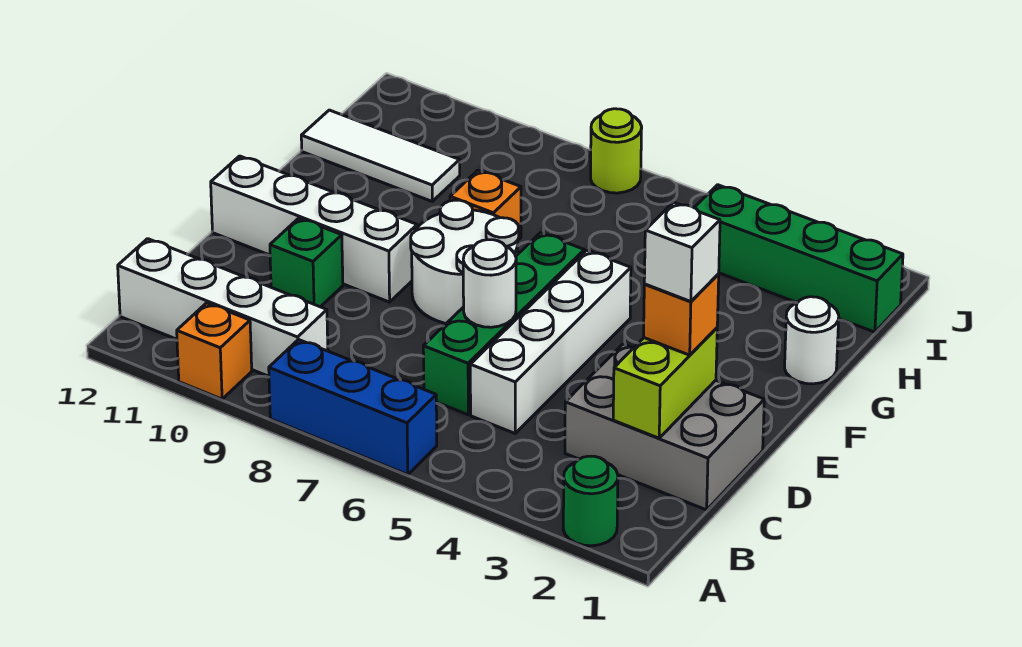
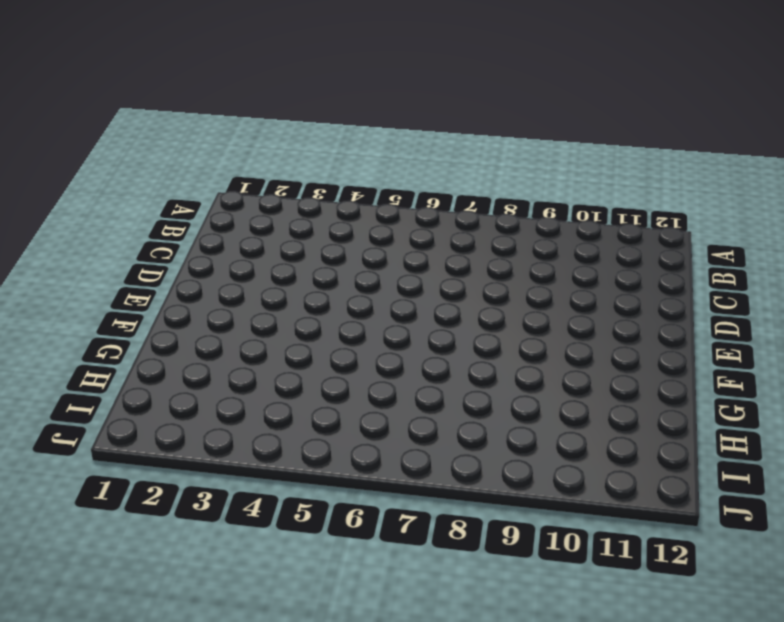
none -> green round brick A2 level 1
none -> blue brick A6:A8 level 1
none -> orange brick A10 level 1

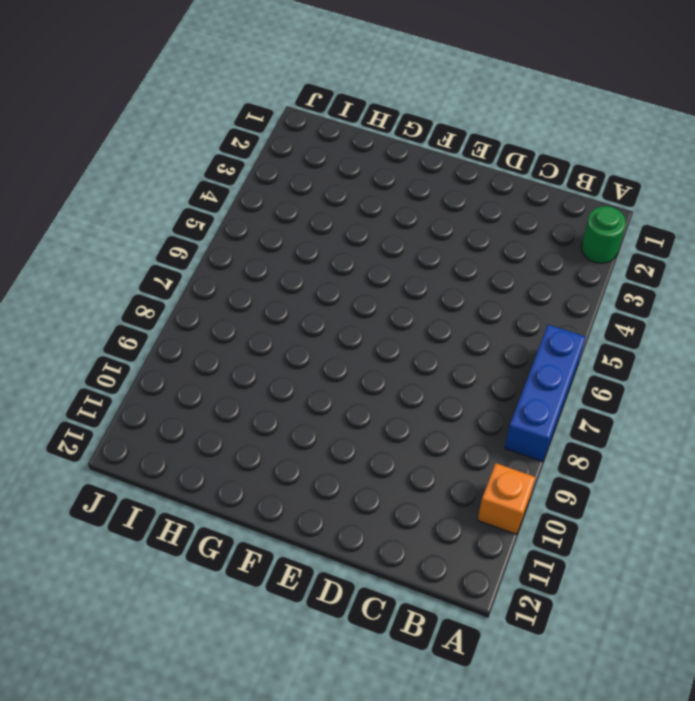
none -> white brick B9:B12 level 1
none -> grey brick C1:D3 level 1
none -> white brick C5:F5 level 1

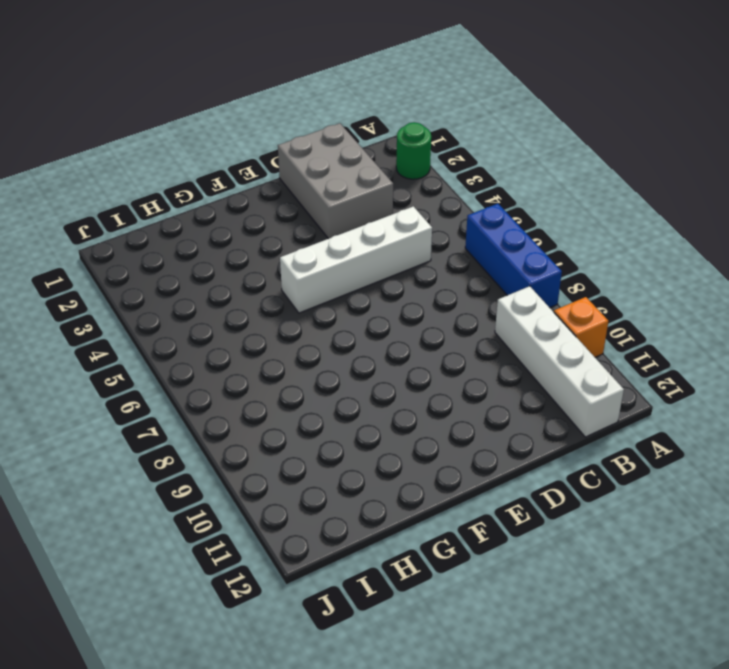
none -> green brick C6:F6 level 1
none -> green brick D10 level 1
none -> white round brick E7:F8 level 1

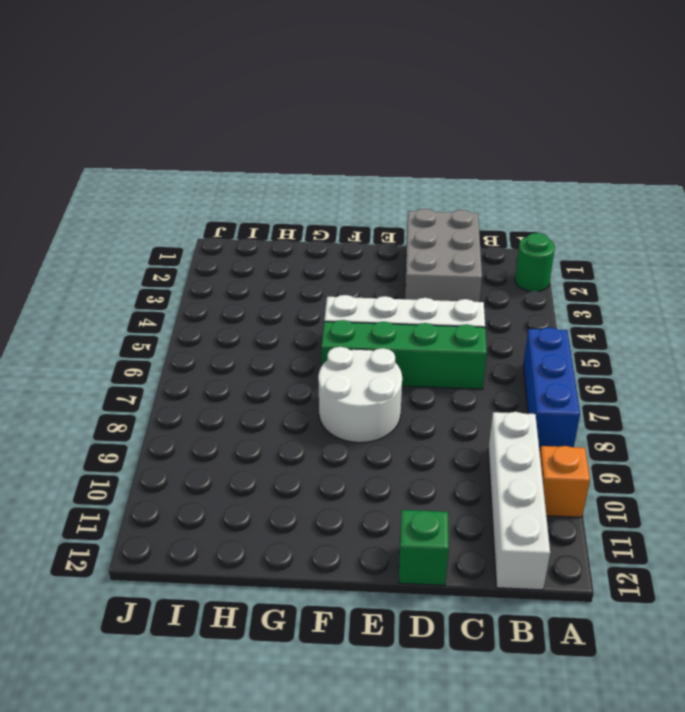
green brick D12 level 1 -> green brick D10 level 1
none -> white brick E9:E12 level 1
none -> white round brick G1 level 1
none -> orange brick G8 level 1

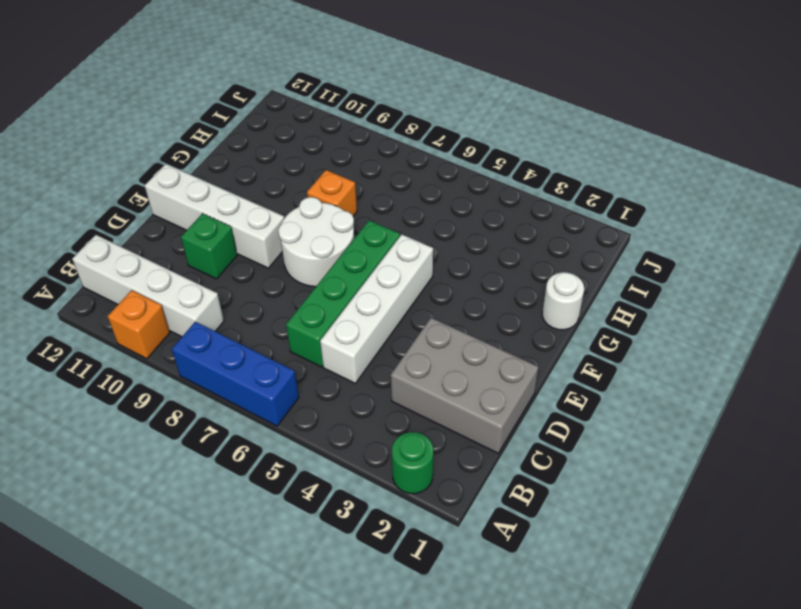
none -> white tile H10:H12 level 1
none -> green brick I1:I4 level 1
none -> lime round brick J7 level 1

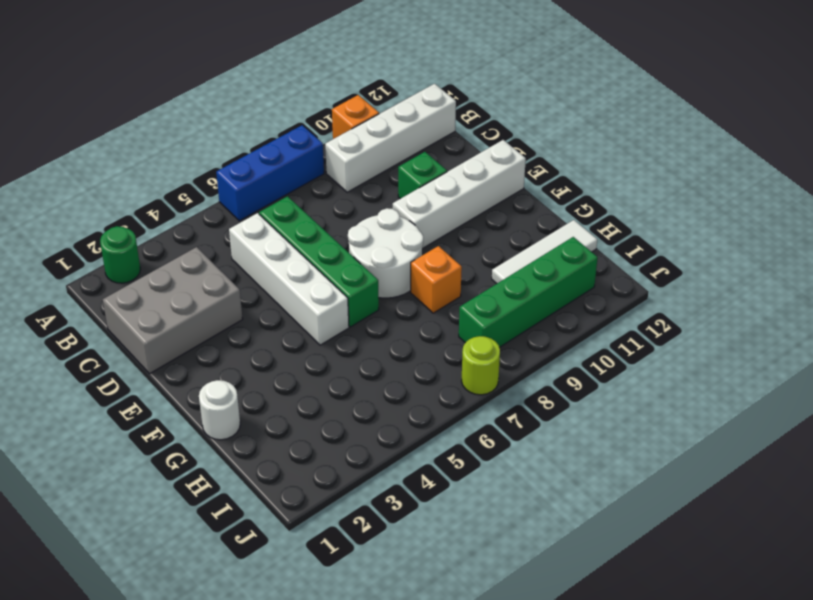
green brick I8:I11 level 1 -> green brick I1:I4 level 1
none -> lime brick C2:D2 level 2
none -> white round brick D6 level 2
none -> orange brick D2 level 3

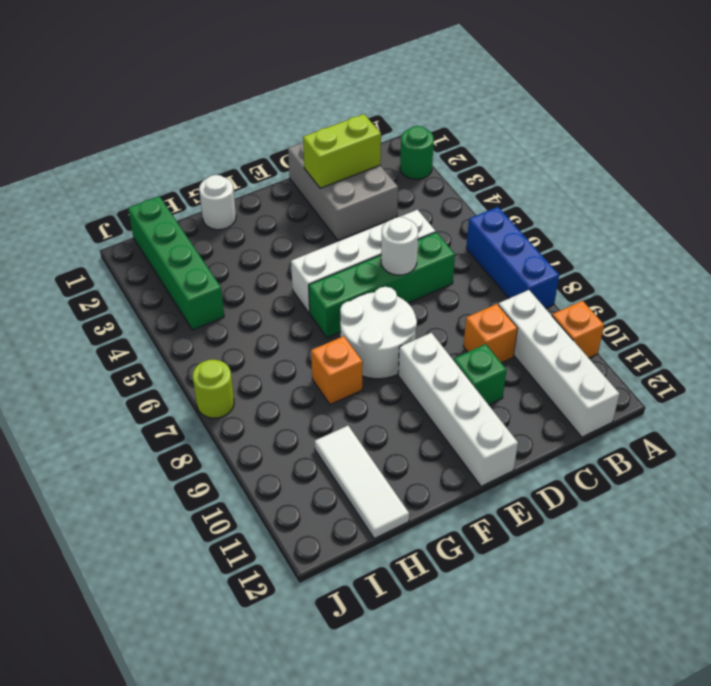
orange brick C9 level 1 -> orange brick D2 level 3
none -> white brick D2 level 4

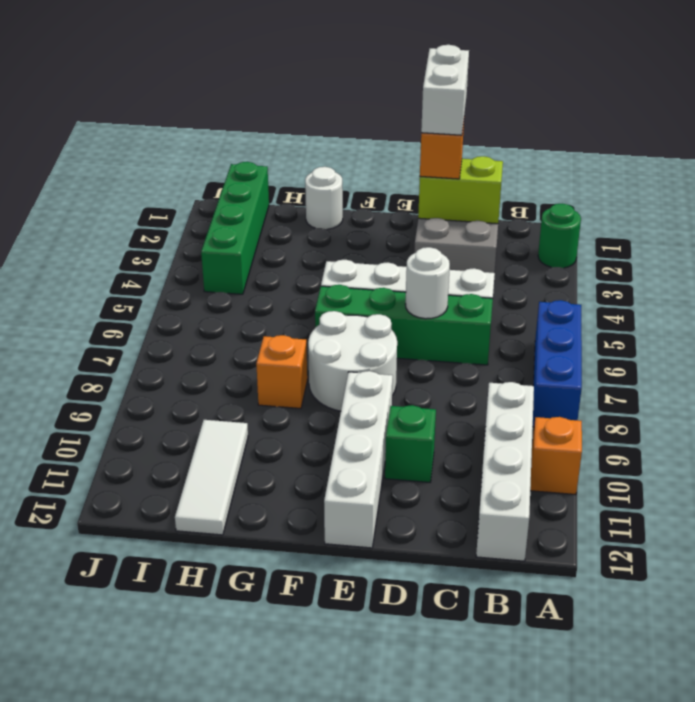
white brick D1:D2 level 4 -> white brick D2 level 4
none -> lime round brick J7 level 1

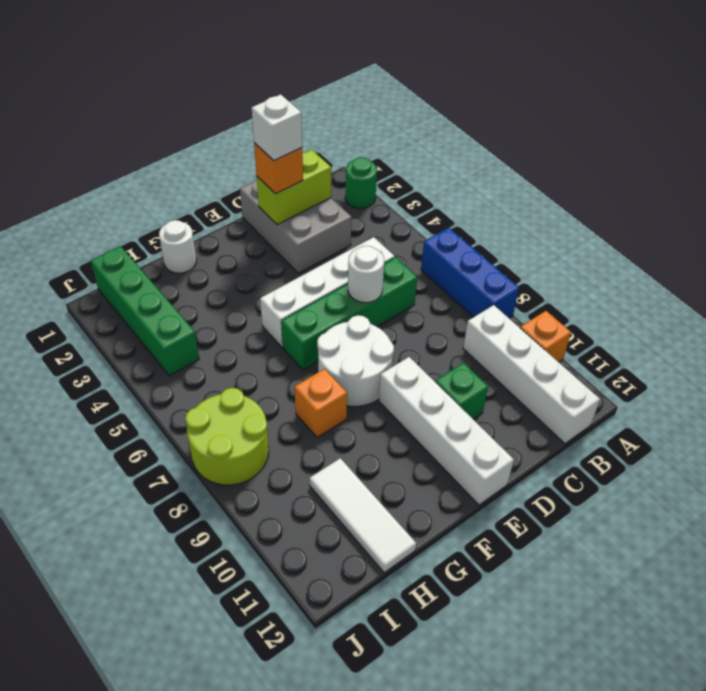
lime round brick I7:J8 level 1 -> lime round brick J7 level 1

